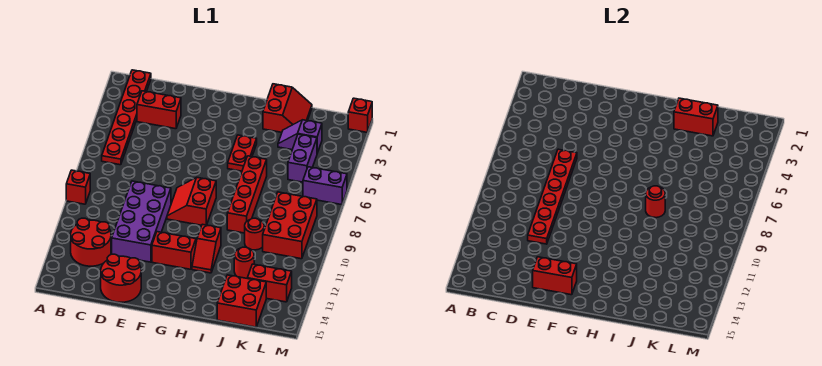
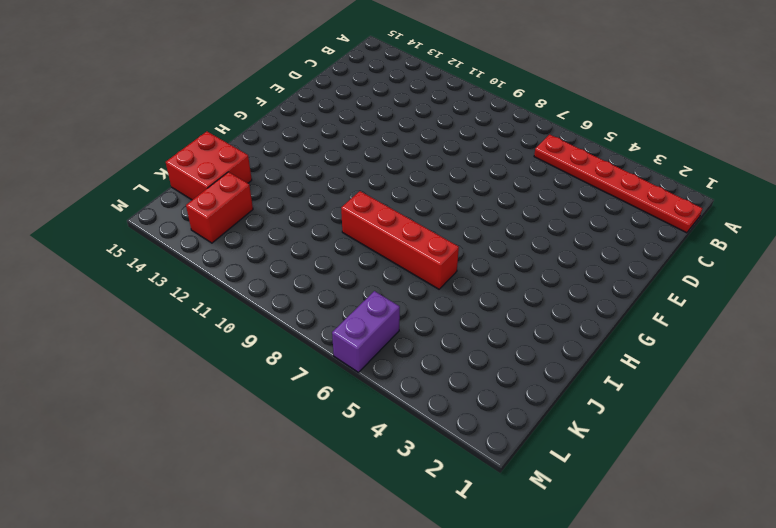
none -> red brick A9 level 1
none -> red round brick B12:C13 level 1
none -> red brick C3:D3 level 1

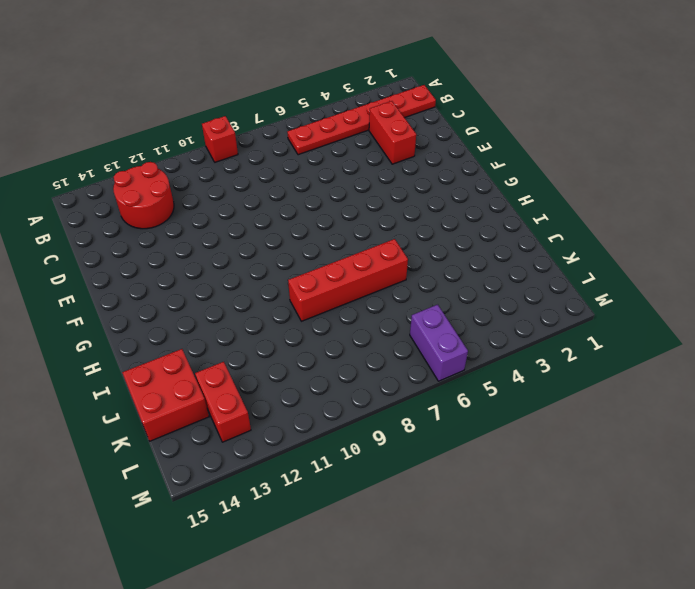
none -> purple brick D9:E12 level 1
none -> red round brick D14:E15 level 1
none -> red slope F8:G9 level 1 top G

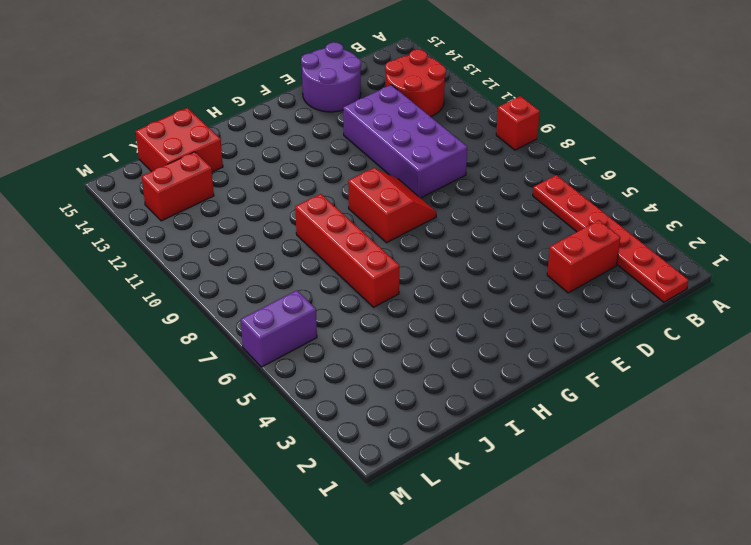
purple round brick D14:E15 level 1 -> red round brick D14:E15 level 1
none -> red brick F12:G12 level 1
none -> red plate H4:H5 level 1
none -> red slope H11:H12 level 1 top 11

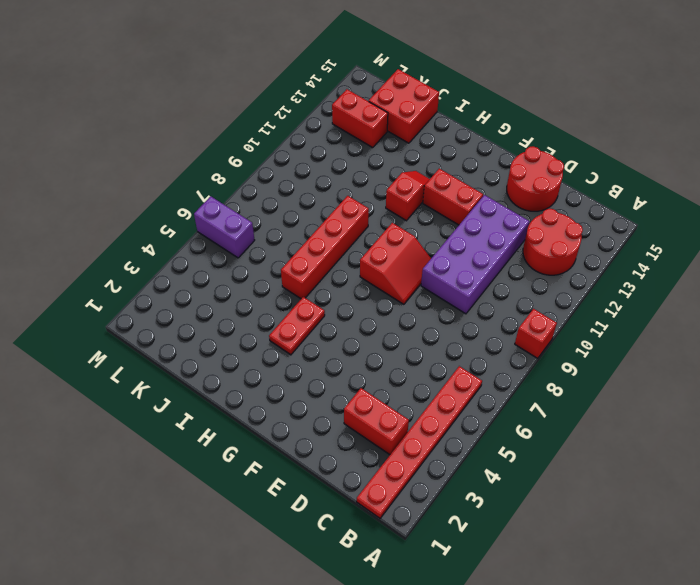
none -> red slope I1:J2 level 1 top I
none -> purple slope J3:K3 level 1 top K
none -> red round brick J10 level 1

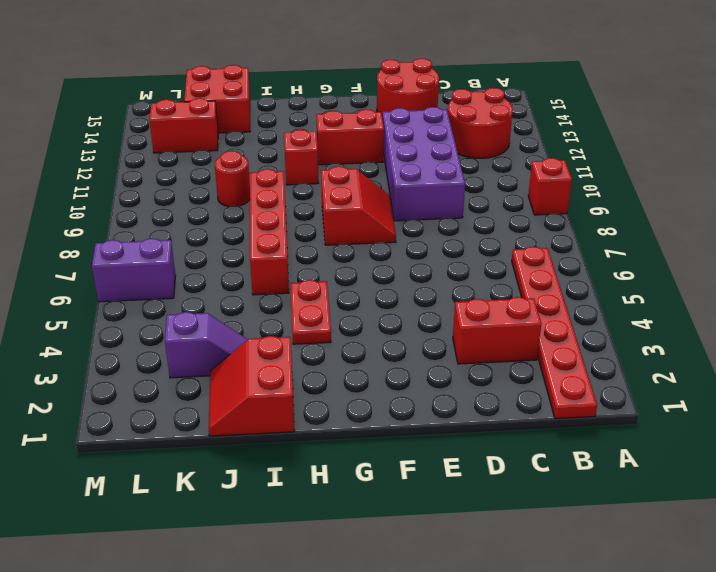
none -> red round brick J12 level 1
none -> purple brick K4:K5 level 1
none -> red brick K8:L10 level 1

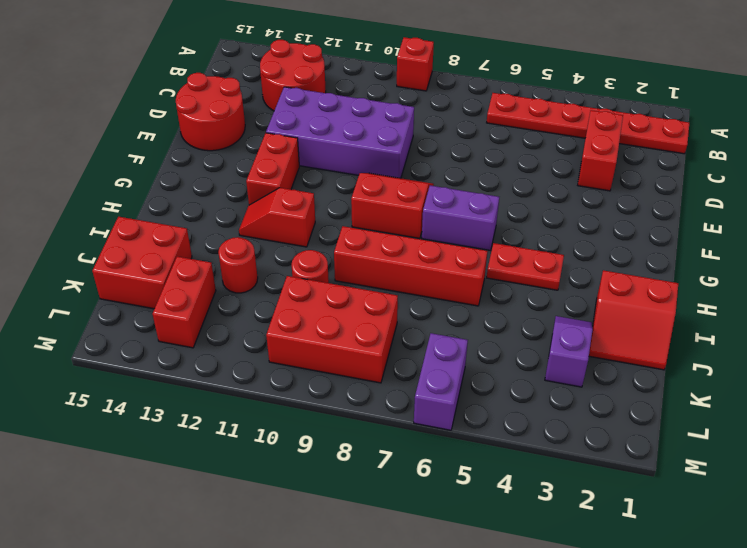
purple brick G6:G7 level 1 -> purple brick K4:K5 level 1
none -> red brick M1 level 1
none -> red plate D6:D11 level 2
none -> red brick E14:F14 level 2

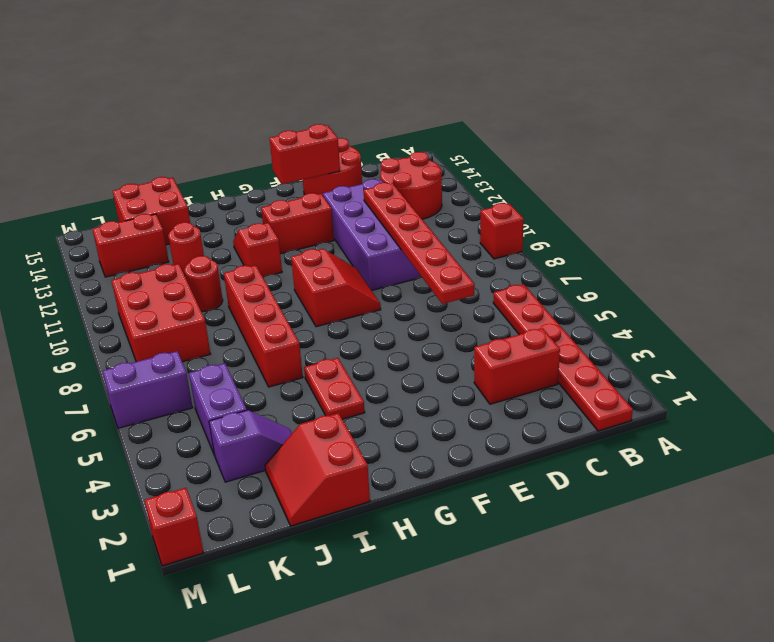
none -> red brick I2:J2 level 2
none -> red round brick I8 level 2

